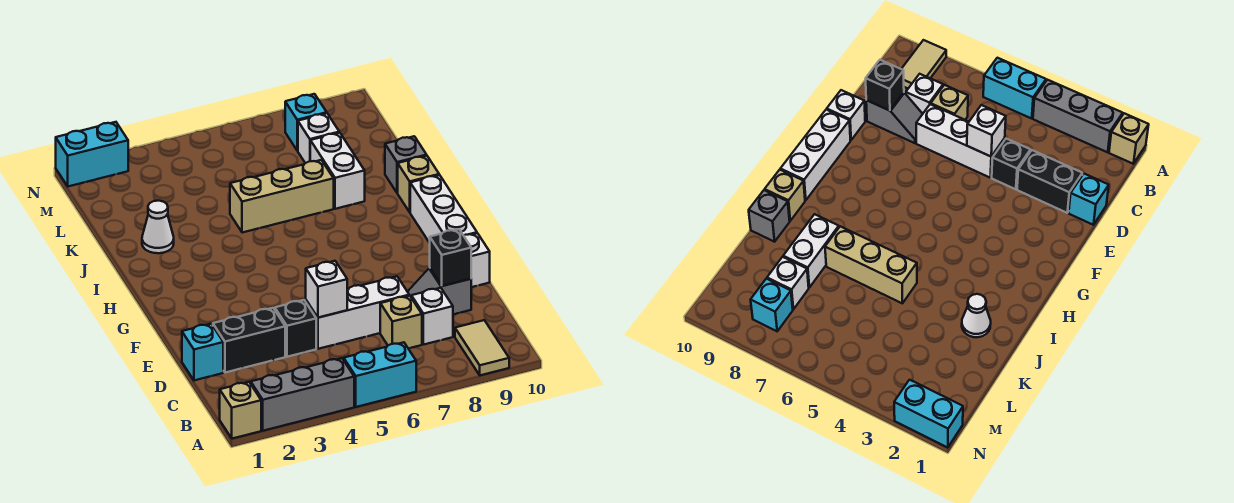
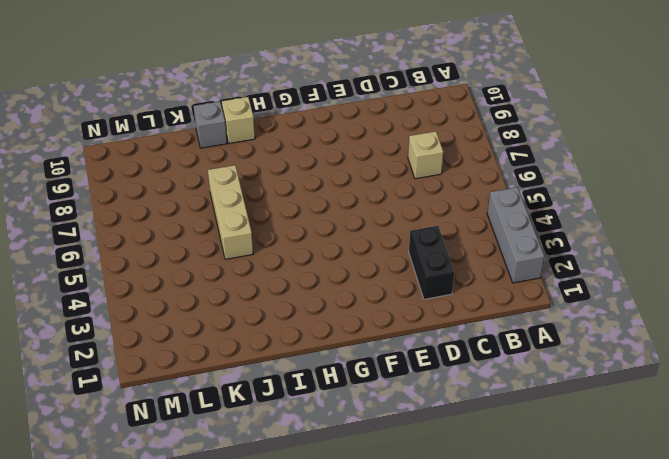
none -> tan brick A1 level 1
none -> cyan brick A5:A6 level 1
none -> tan tile A9:B9 level 1

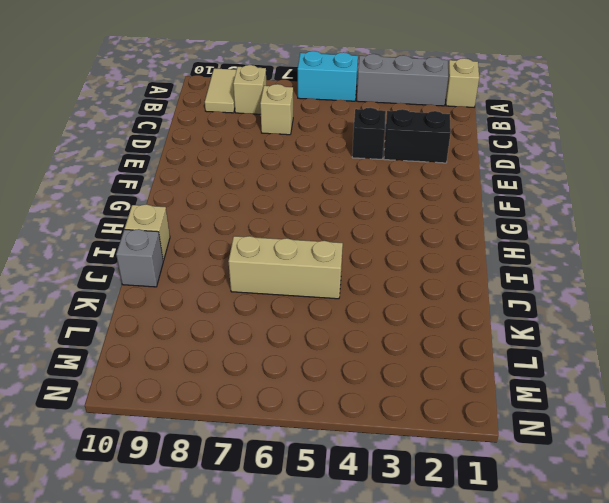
tan brick B8 level 1 -> none
none -> white brick C8 level 1
none -> cyan brick D1 level 1
none -> white brick D5:D7 level 1

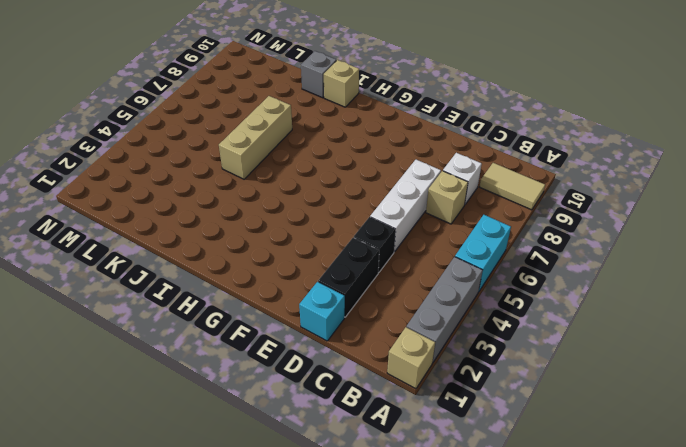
none -> grey slope D8:D9 level 1 top 9
none -> white brick E10 level 1
none -> white brick F10:H10 level 1

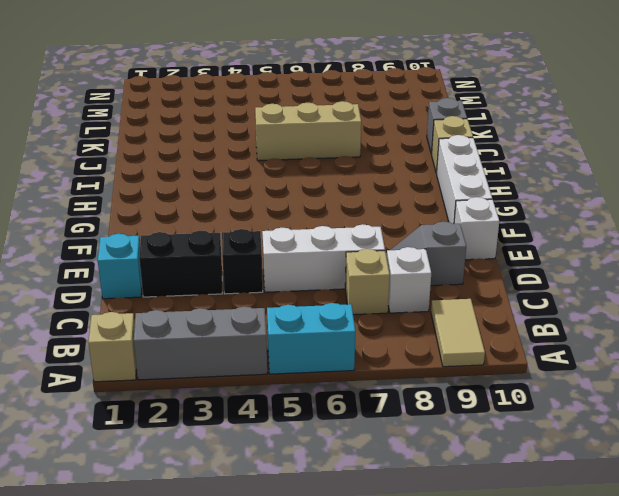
none -> white cone J2 level 1
none -> white brick J8:K8 level 1
none -> white brick L8 level 1

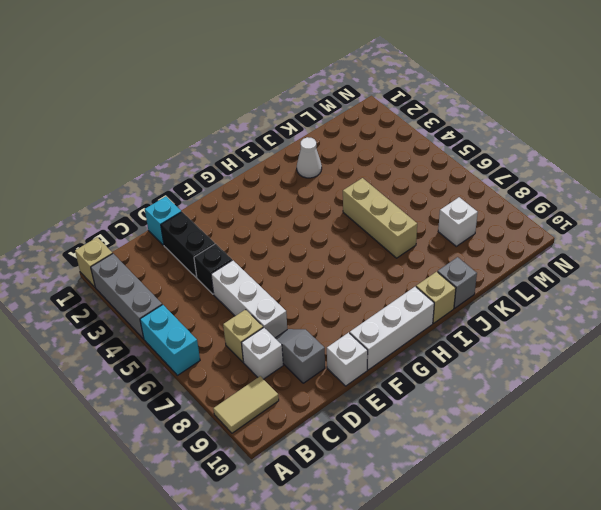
none -> white brick J8:K8 level 1
none -> cyan brick M8 level 1
none -> cyan brick N1:N2 level 1

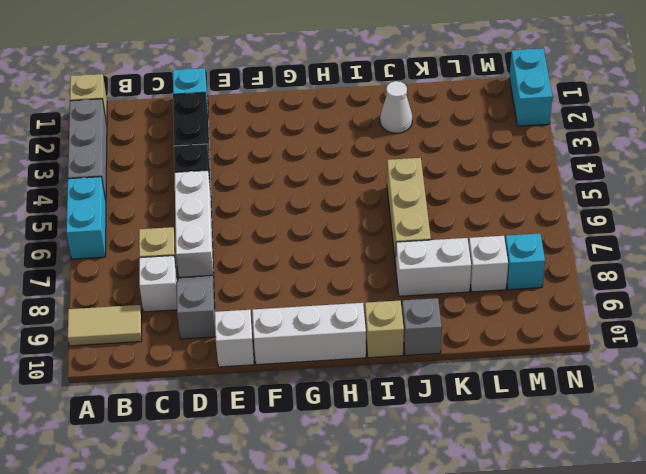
none -> white brick D5 level 2
none -> black brick D9 level 2

